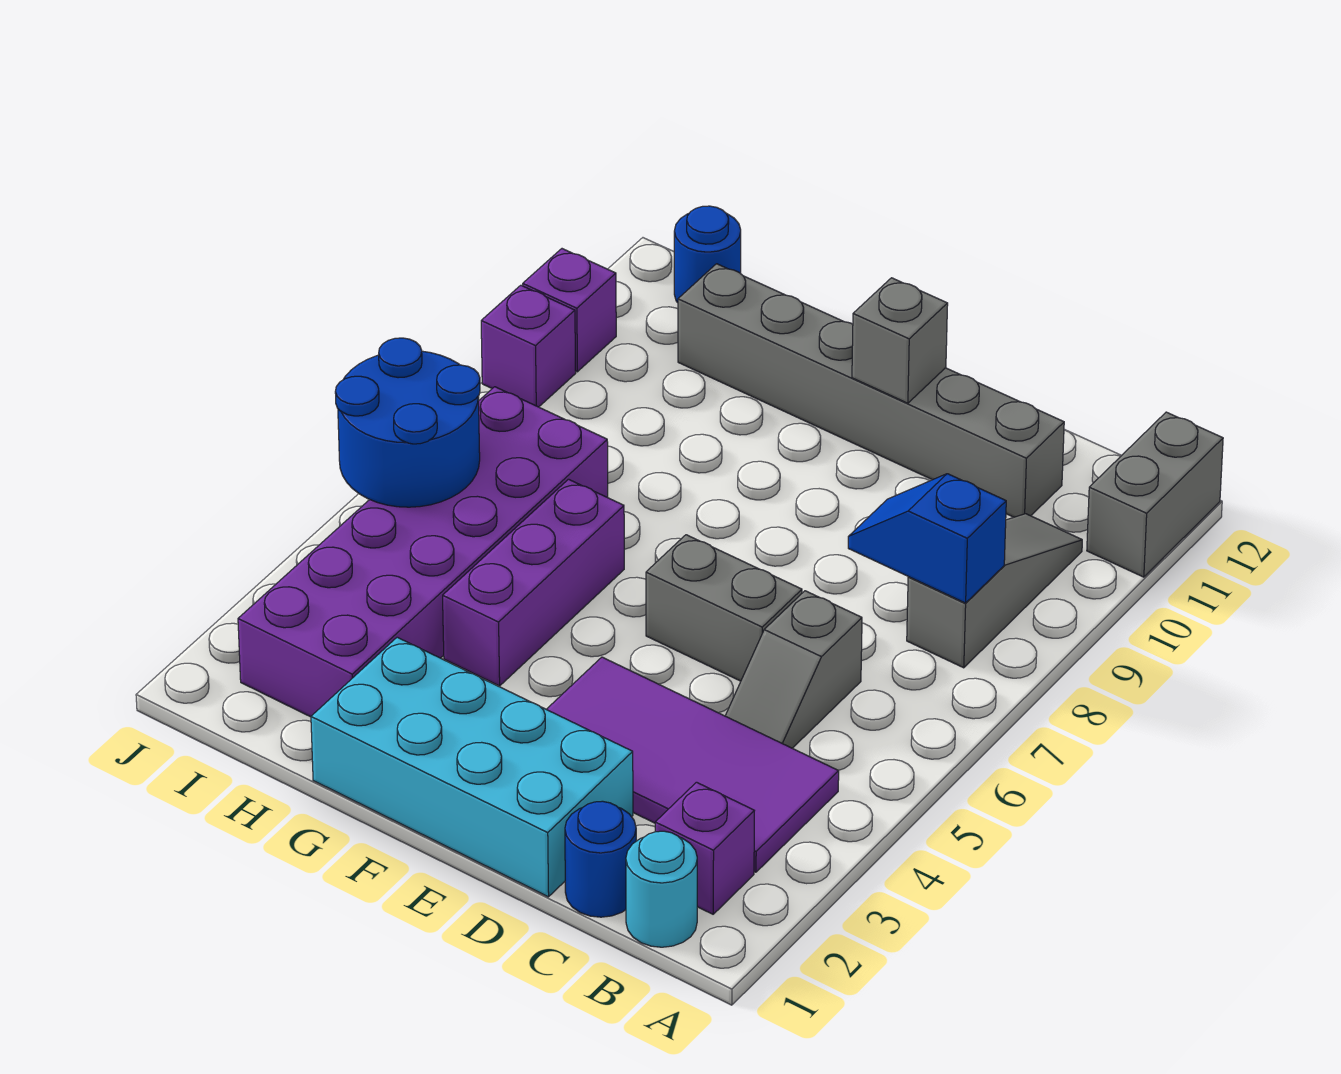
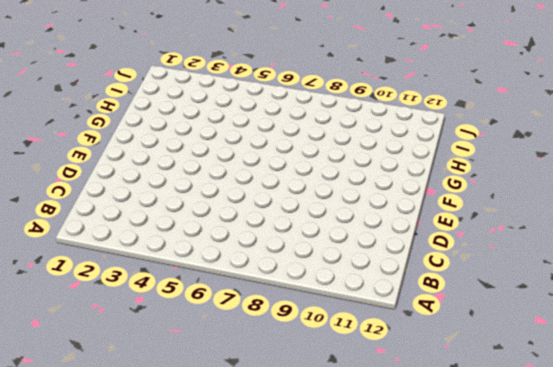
none -> grey brick A11:A12 level 1
none -> cyan round brick B1 level 1
none -> purple brick B2 level 1

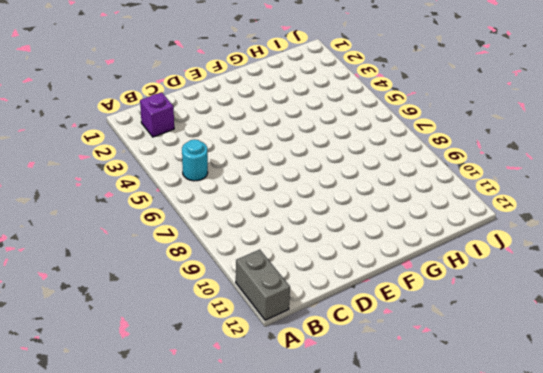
cyan round brick B5 level 1 -> cyan round brick B1 level 1
none -> purple tile B3:E4 level 1
none -> grey slope B8:B10 level 1 top 8
none -> blue round brick C1 level 1

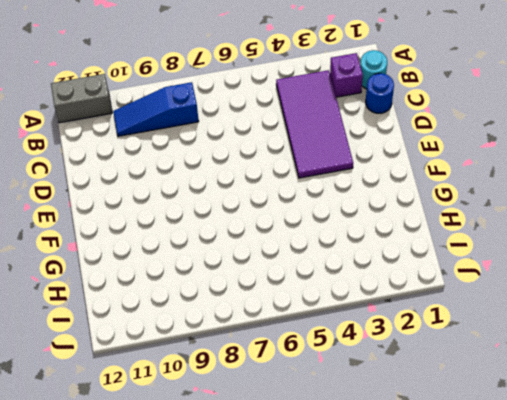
blue slope B8:B10 level 1 top 8 -> grey slope B8:B10 level 1 top 8
none -> grey slope C5:C6 level 1 top 6
none -> grey brick C11:H11 level 1
none -> cyan brick D1:G2 level 1

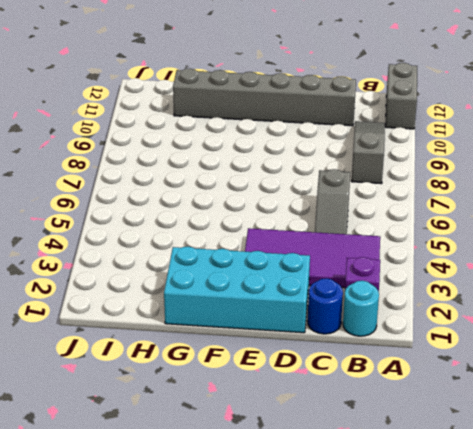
none -> grey brick D6:E6 level 1
none -> purple brick G4:G6 level 1
none -> purple brick H2:I7 level 1

